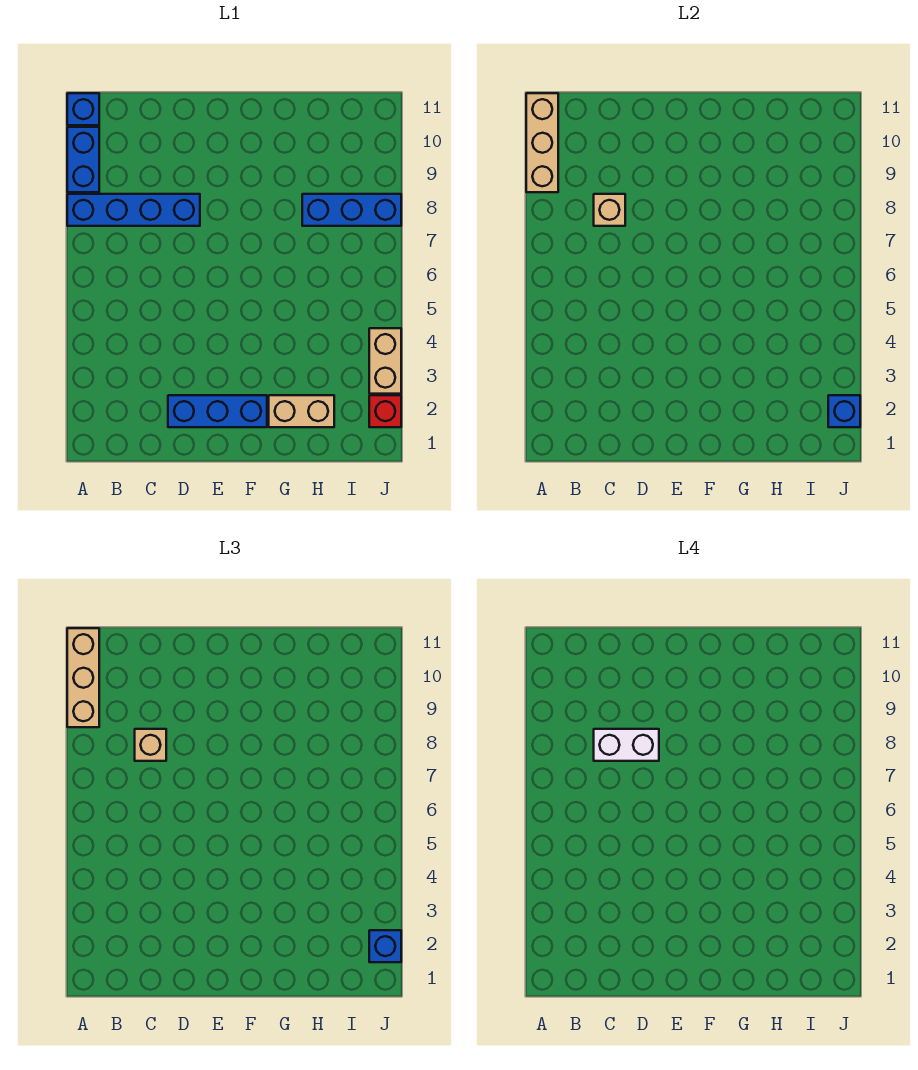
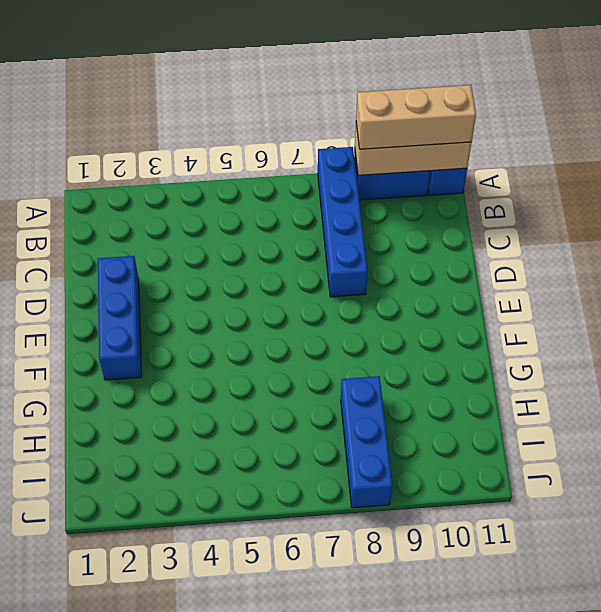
none -> tan brick G2:H2 level 1
none -> red brick J2 level 1
none -> tan brick J3:J4 level 1

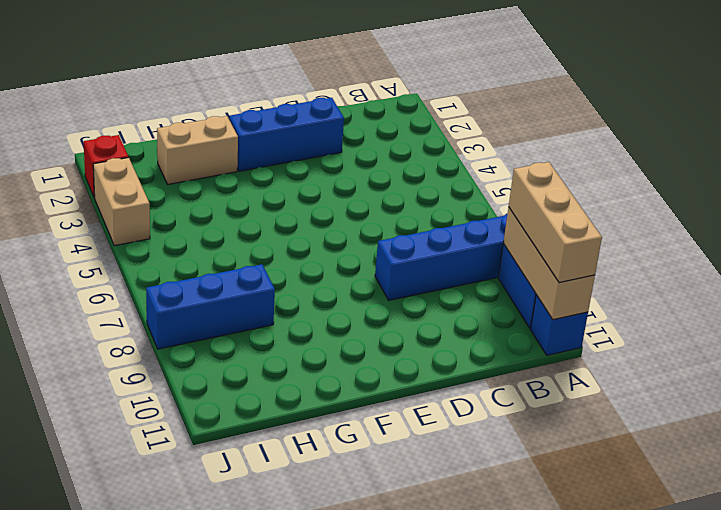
none -> tan brick C8 level 2
none -> blue brick J2 level 2
none -> tan brick C8 level 3

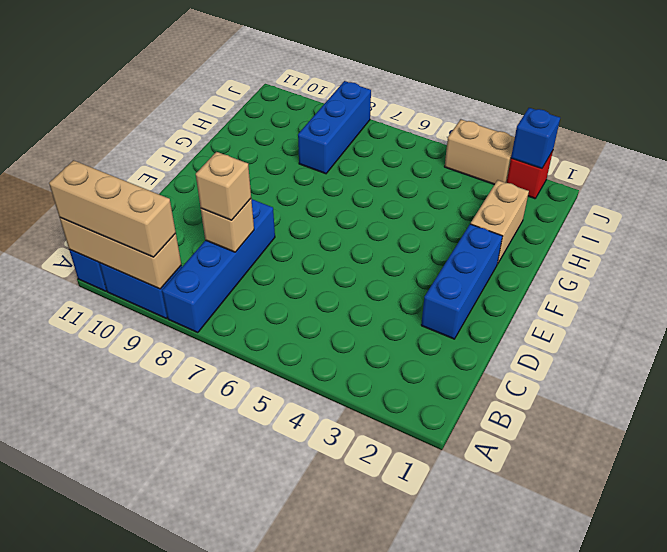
none -> blue brick J2 level 3
none -> white brick C8:D8 level 4

